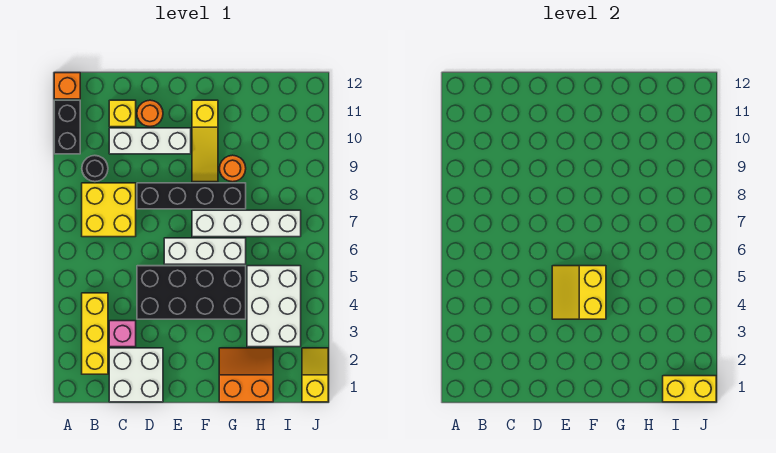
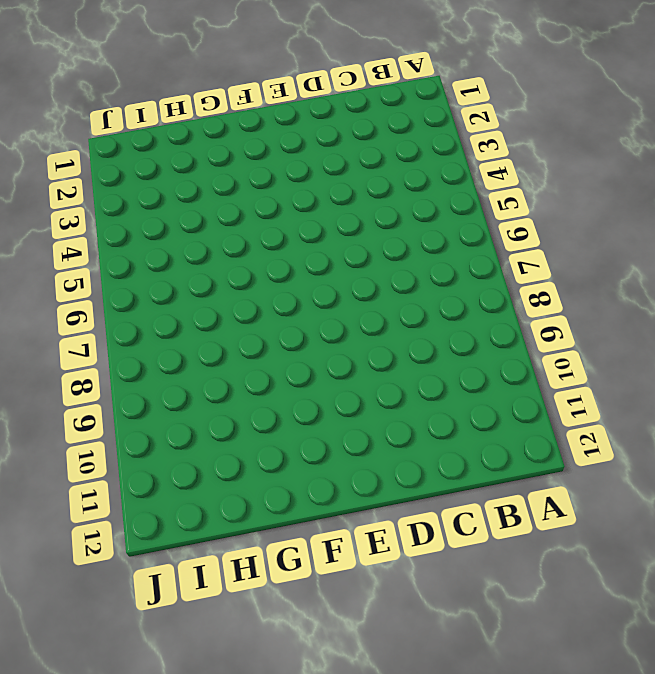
none -> black brick A10:A11 level 1
none -> orange brick A12 level 1
none -> yellow brick B2:B4 level 1

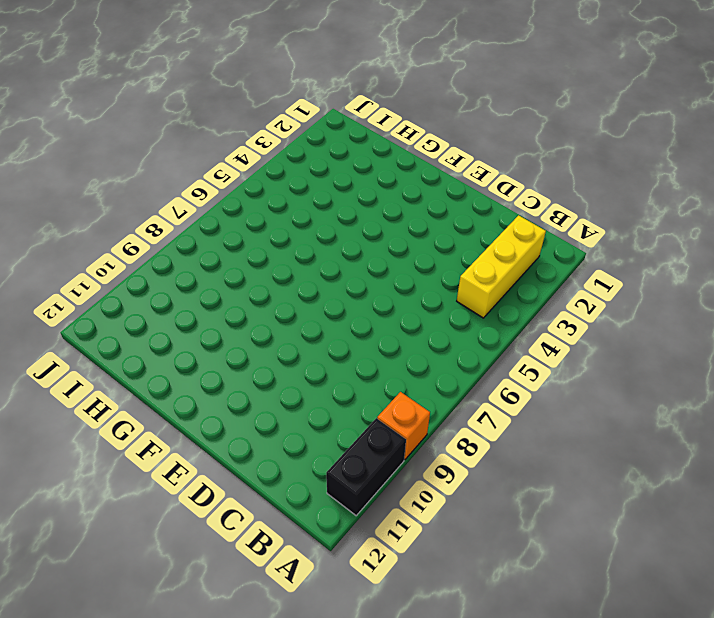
orange brick A9 level 1 -> orange brick A12 level 1
none -> yellow brick B7:C8 level 1
none -> black round brick B9 level 1
none -> white brick C1:D2 level 1

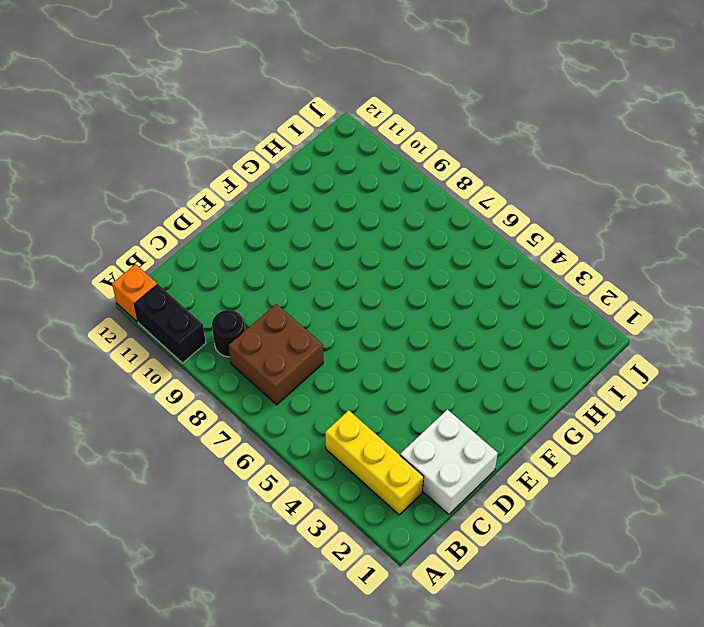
brown brick B7:C8 level 1 -> yellow brick B7:C8 level 1
none -> pink brick C3 level 1
none -> white brick C10:E10 level 1
none -> yellow brick C11 level 1

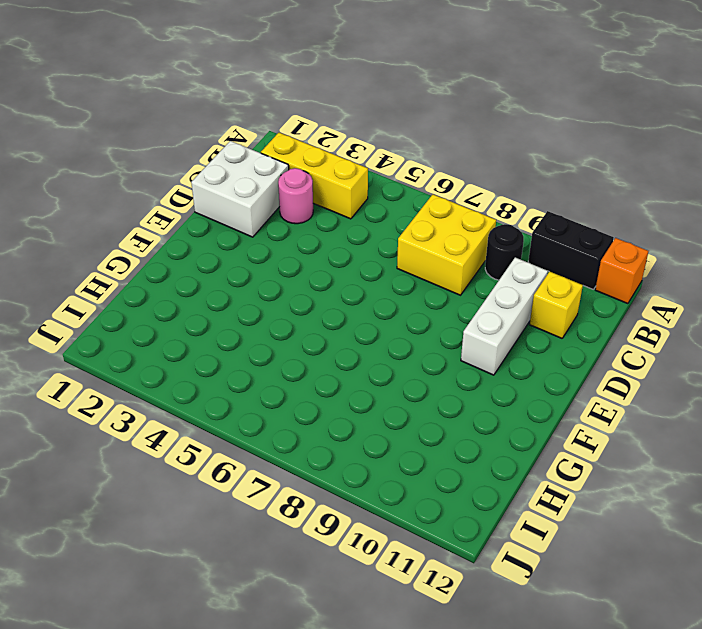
pink round brick C3 level 1 -> pink brick C3 level 1
none -> black brick D4:G5 level 1
none -> black brick D8:G8 level 1
none -> orange round brick D11 level 1

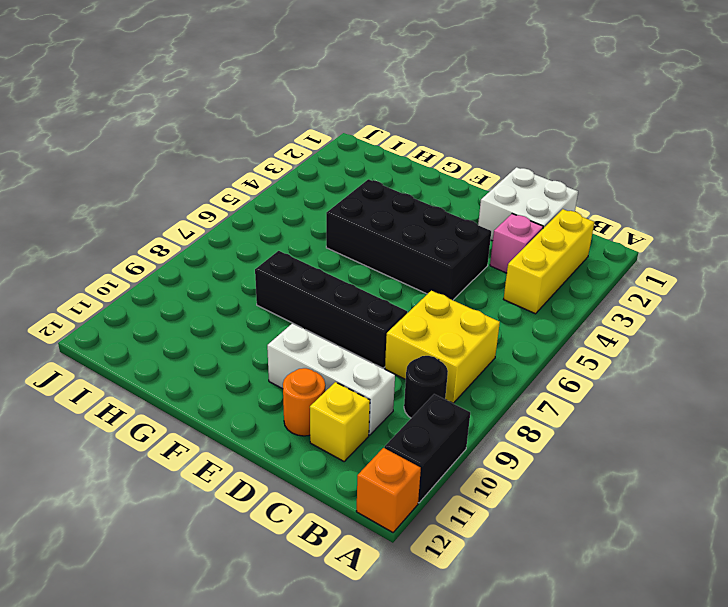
none -> white brick E6:G6 level 1
none -> white brick F7:I7 level 1
none -> yellow slope F9:F11 level 1 top 11

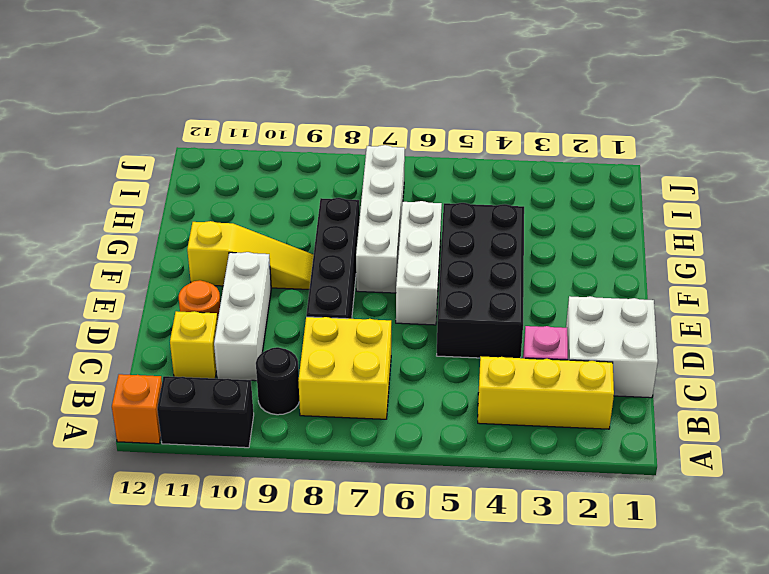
none -> orange slope G1:H2 level 1 top 1
none -> orange round brick G9 level 1
none -> white brick H3:I5 level 1

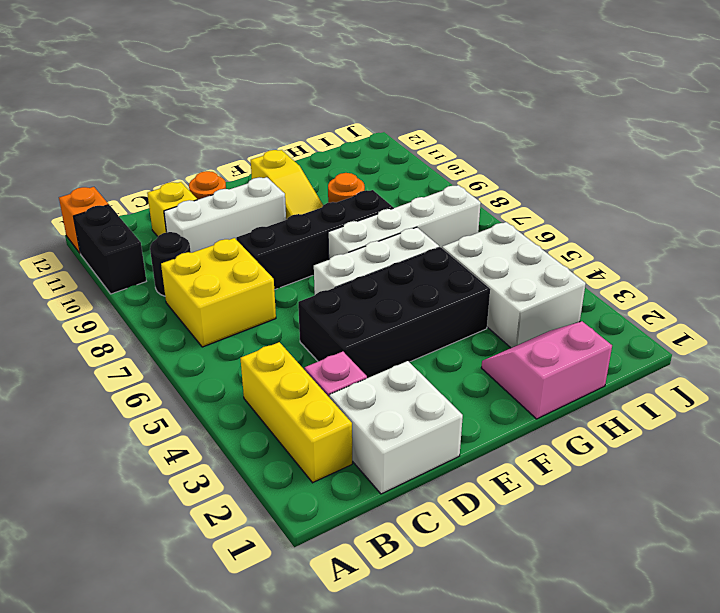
pink slope G1:H2 level 1 top 1 -> orange slope G1:H2 level 1 top 1
none -> yellow slope J1:J2 level 1 top 1
none -> yellow slope E4:F5 level 2 top F
none -> yellow brick I1:J1 level 2

